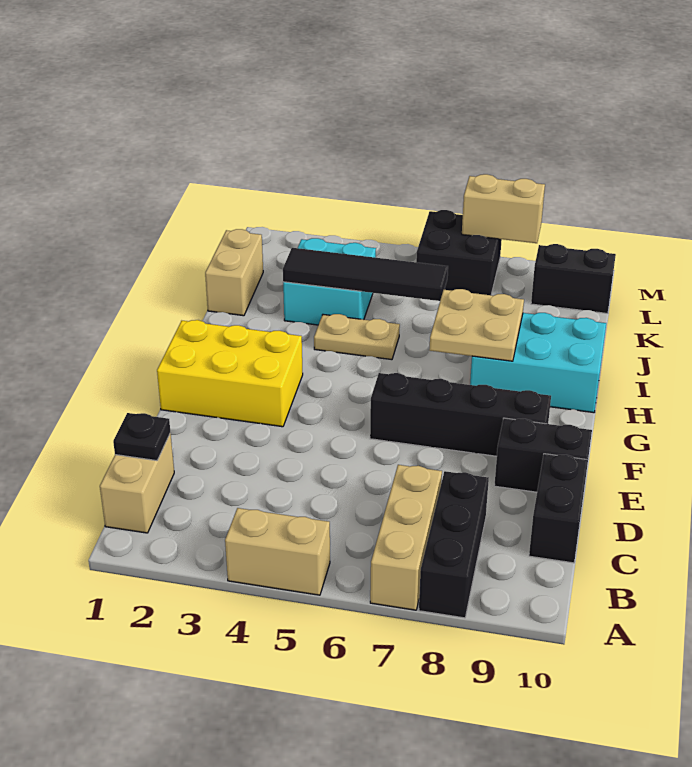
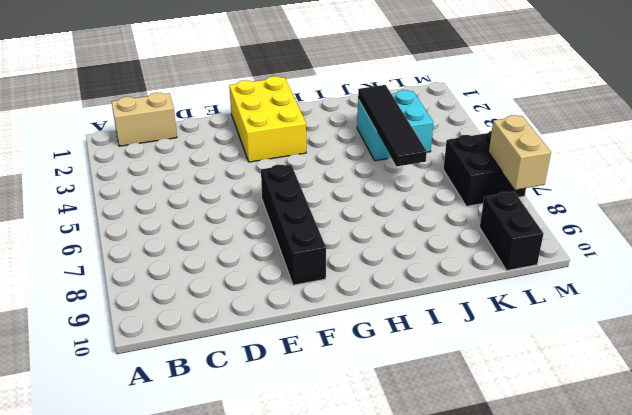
none -> tan brick A4:A5 level 1
none -> tan brick A7:C7 level 1
none -> black brick A8:C8 level 1

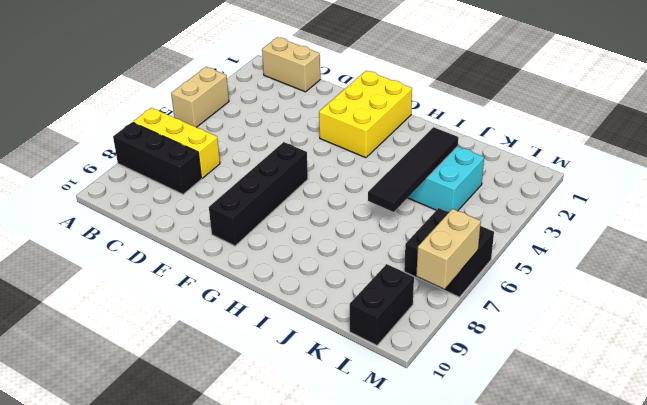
yellow brick A7:C7 level 1 -> tan brick A7:C7 level 1
none -> black brick C10:D10 level 1
none -> black brick E9:E10 level 1
none -> cyan brick H8:I10 level 1

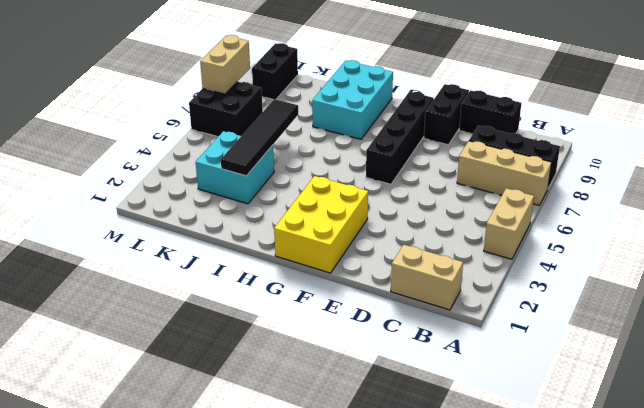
none -> tan plate I4:I5 level 1
none -> tan brick J1:K1 level 1
none -> black plate C1 level 2

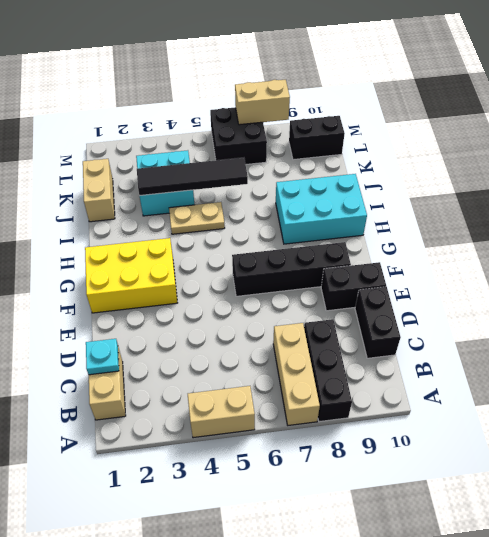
cyan plate C1 level 2 -> black plate C1 level 2
none -> tan plate H7:I8 level 2

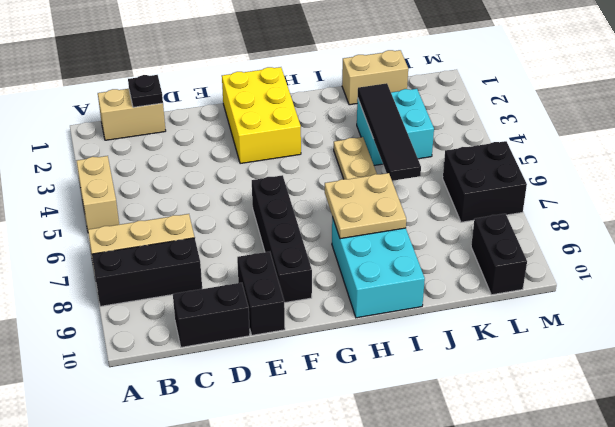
none -> tan brick M7:M8 level 2

